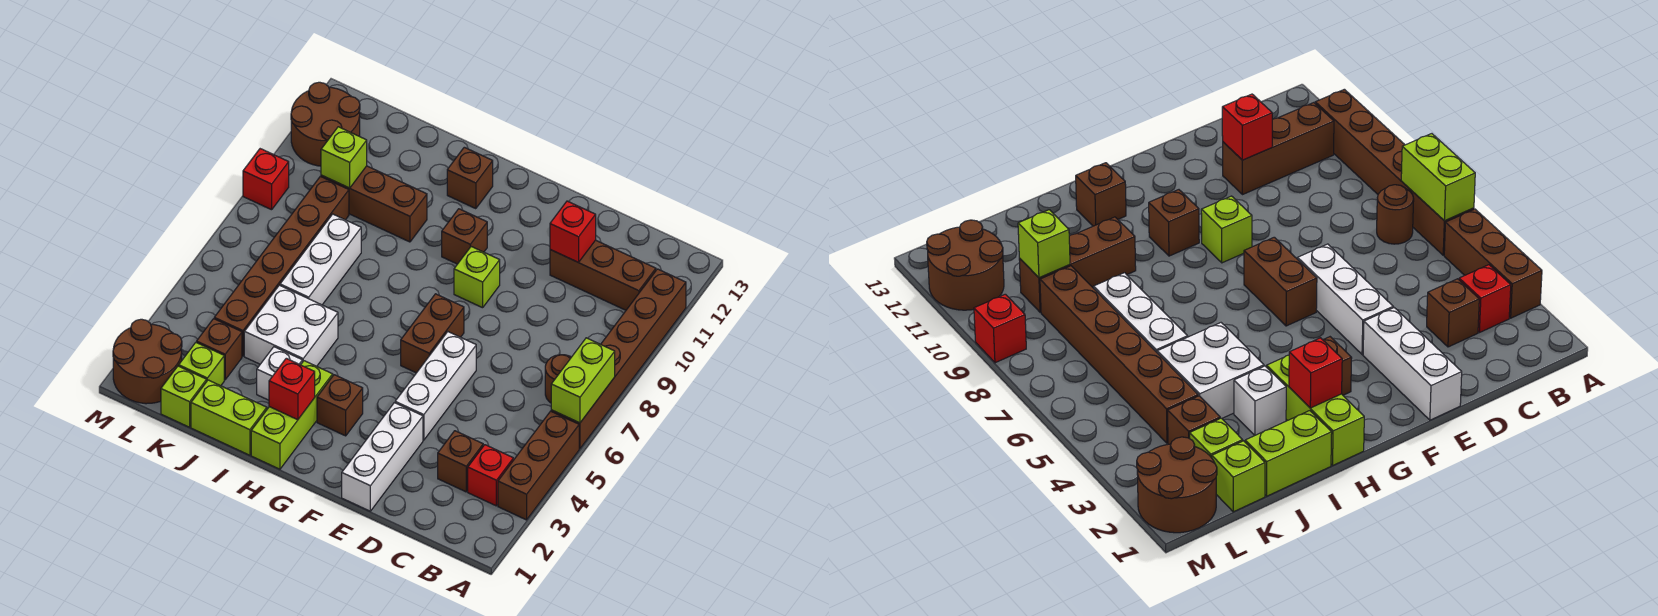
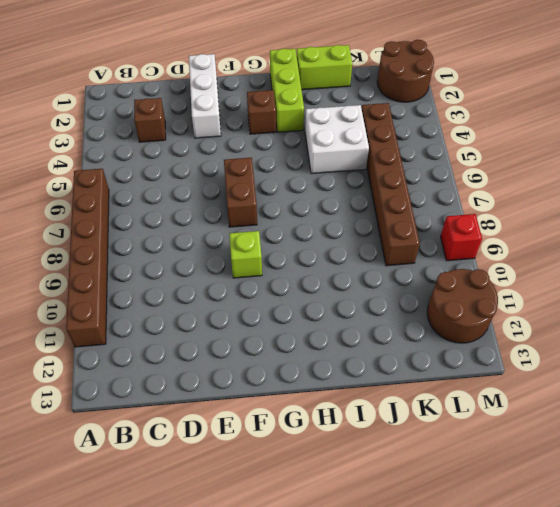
none -> brown brick A3:A5 level 1
none -> red brick B3 level 1
none -> brown round brick B7 level 1
none -> brown brick B11:D11 level 1

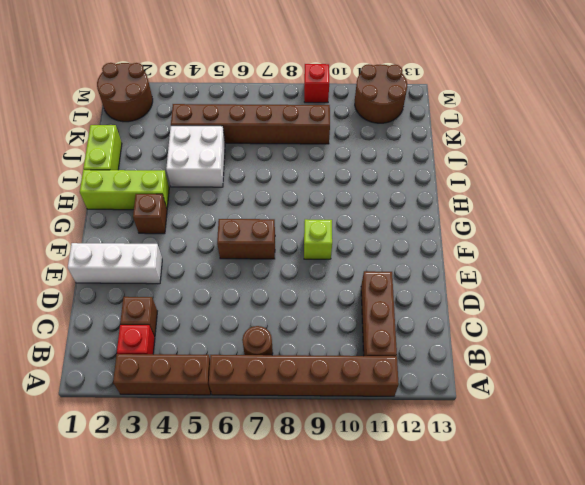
none -> white brick E4:E6 level 1
none -> brown brick G10 level 1
none -> brown brick H12 level 1
none -> white brick I3 level 1

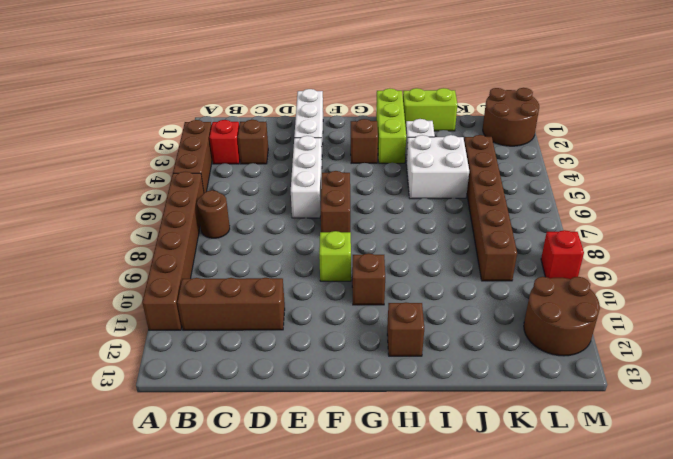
none -> brown brick I10:K10 level 1
none -> white brick J6:J8 level 1
none -> lime brick K1 level 1
none -> lime brick K2 level 1

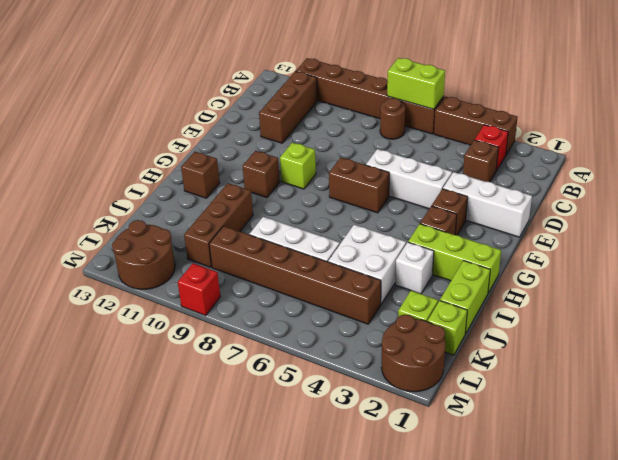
brown brick F3 level 1 -> brown brick K3 level 1
none -> red brick D11 level 2
none -> red brick H2 level 2
none -> lime brick K10 level 2

